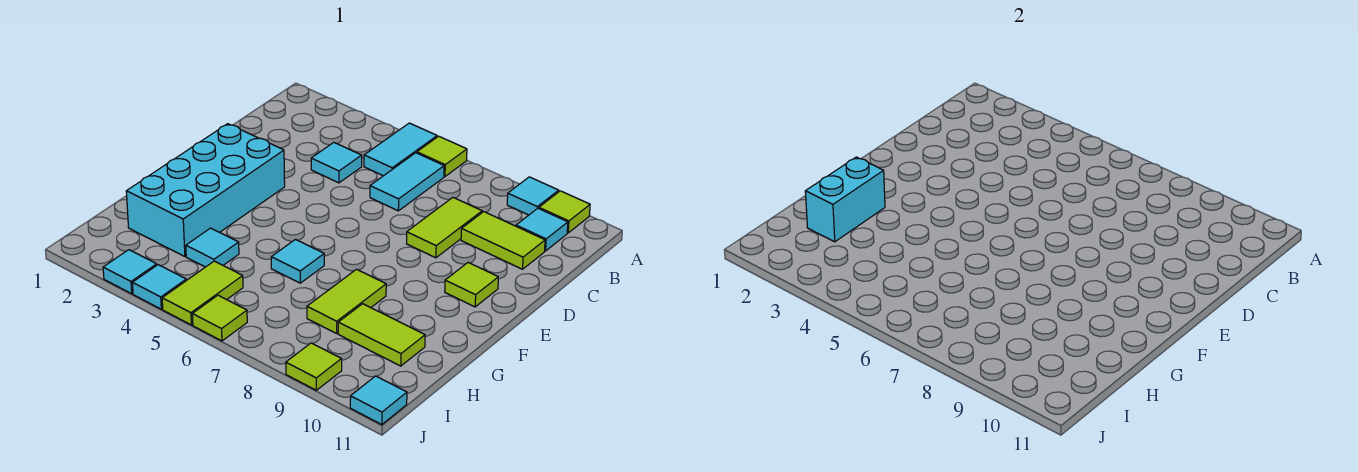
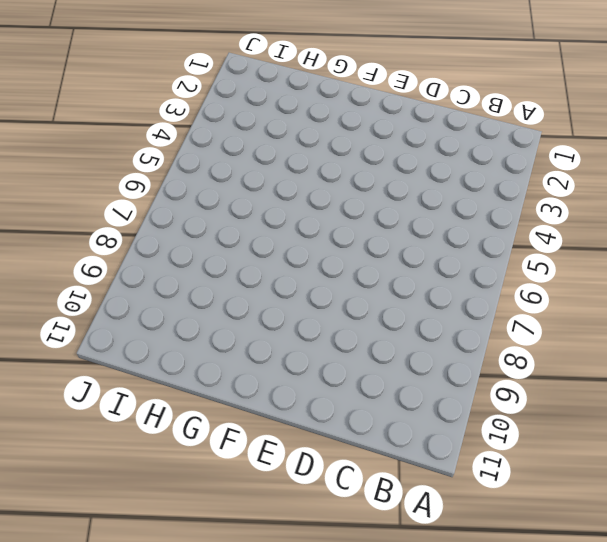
none -> cyan tile A5:B5 level 1
none -> lime tile A6 level 1
none -> cyan tile A9 level 1

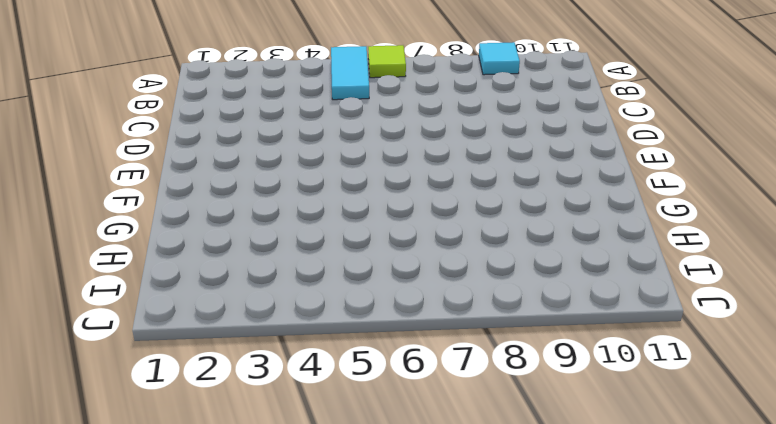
none -> lime tile A10 level 1
none -> cyan tile B6:C6 level 1
none -> cyan tile B10 level 1

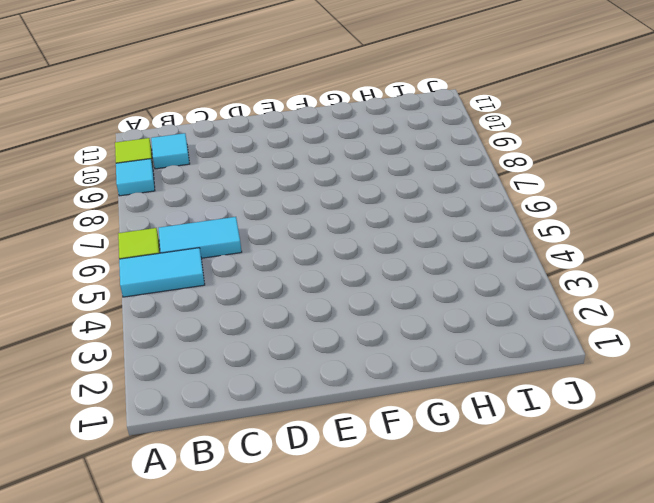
none -> cyan tile C4 level 1
none -> lime tile C8:D8 level 1
none -> lime tile C9:C10 level 1

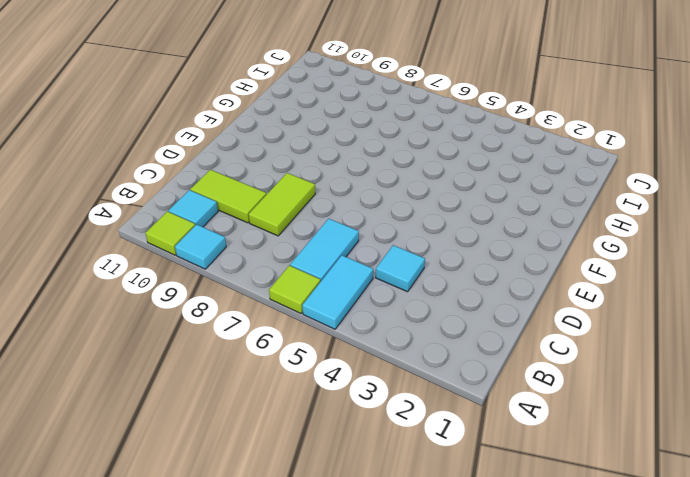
none -> cyan brick E2:H3 level 1
none -> lime tile E10 level 1
none -> cyan tile G6 level 1

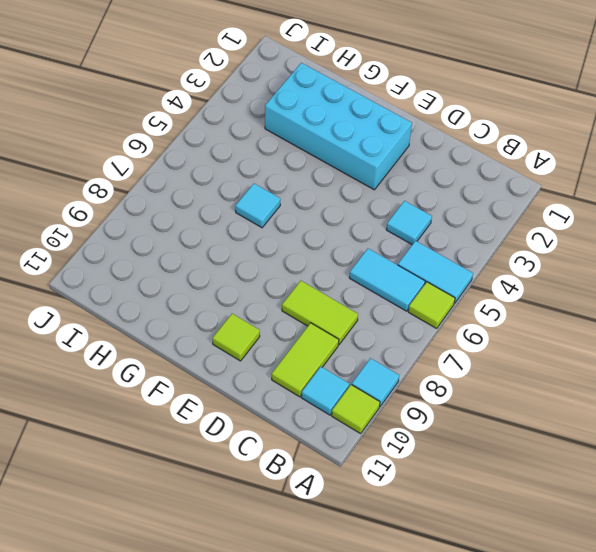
none -> lime tile G8:H8 level 1
none -> cyan tile H4 level 1
none -> lime tile H9:H10 level 1

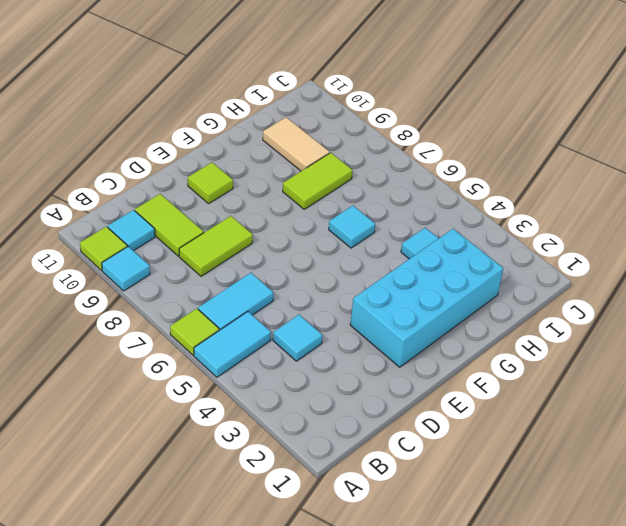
tan tile H9:H10 level 1 -> lime tile H9:H10 level 1
none -> lime tile I5:J5 level 1
none -> cyan tile J3 level 1
none -> cyan tile J4 level 1

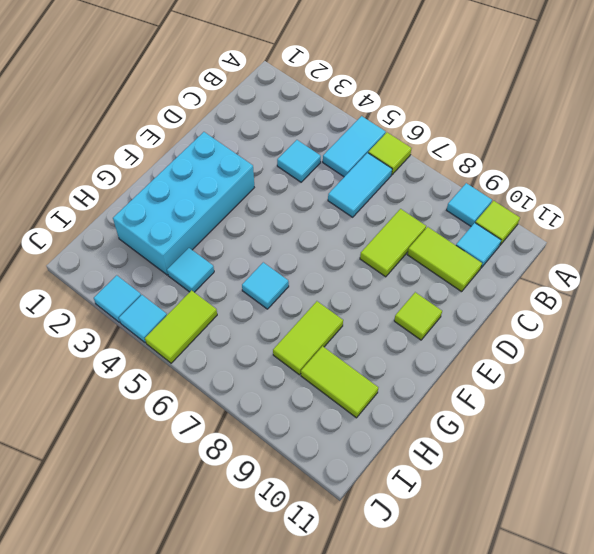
none -> lime tile J6 level 1
none -> lime tile J9 level 1
none -> cyan tile J11 level 1

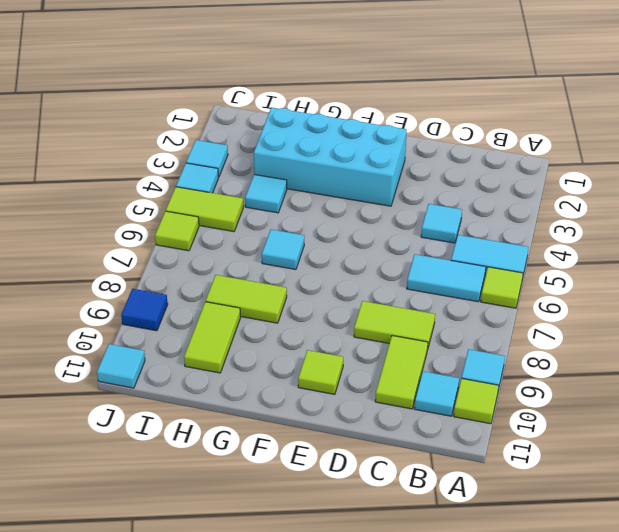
blue tile J9 level 1 -> lime tile J9 level 1
none -> cyan brick G2:H2 level 2

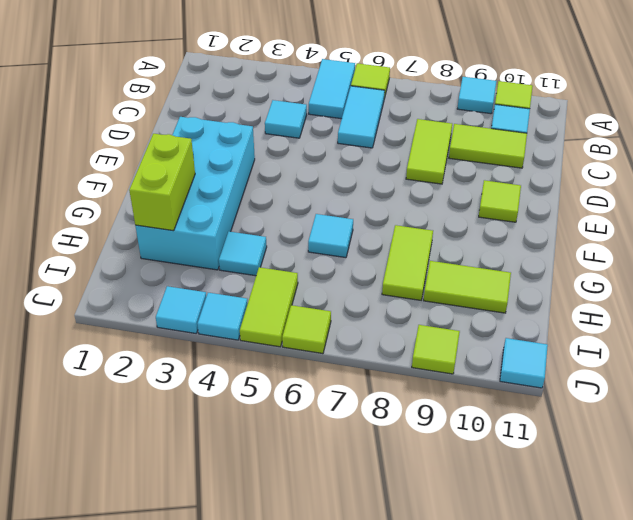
lime brick G2:H2 level 2 -> cyan brick G2:H2 level 2

